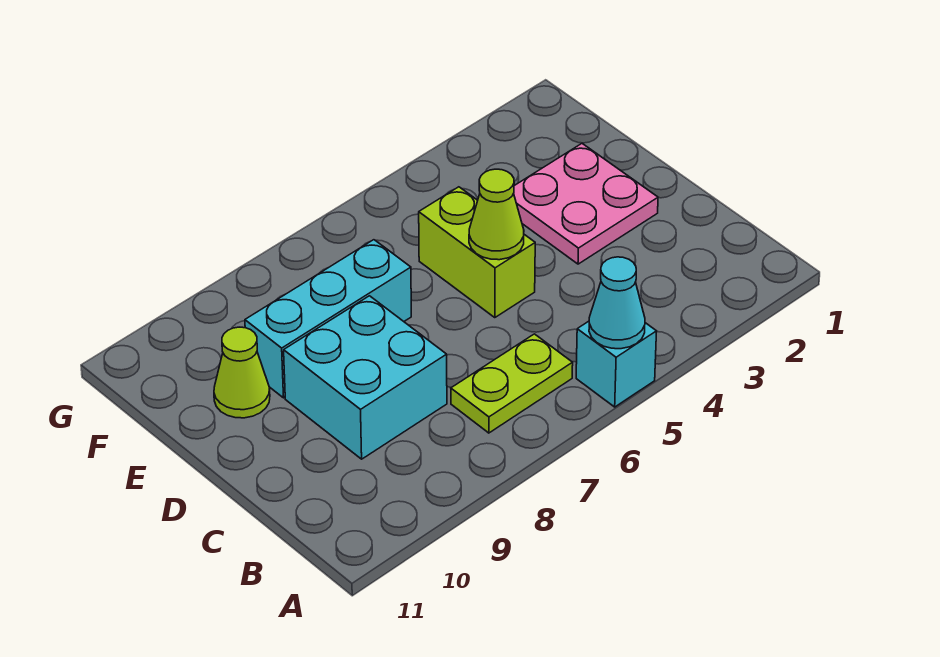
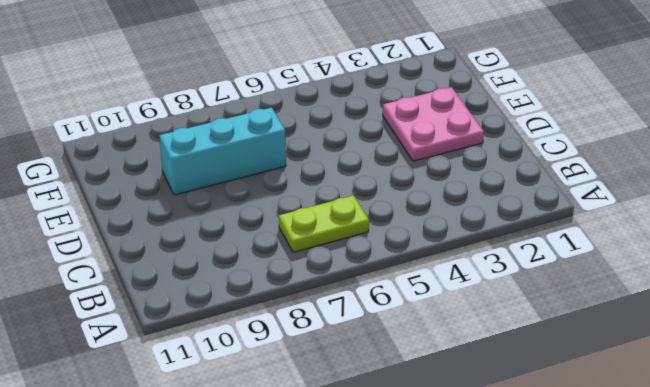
none -> cyan brick A5 level 1
none -> cyan brick C8:D9 level 1

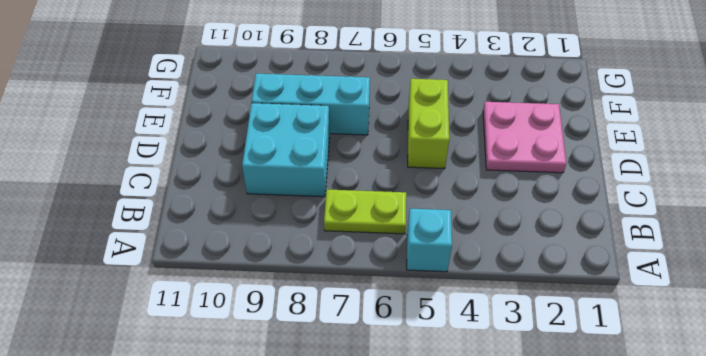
none -> lime cone E10 level 1
none -> cyan cone A5 level 2

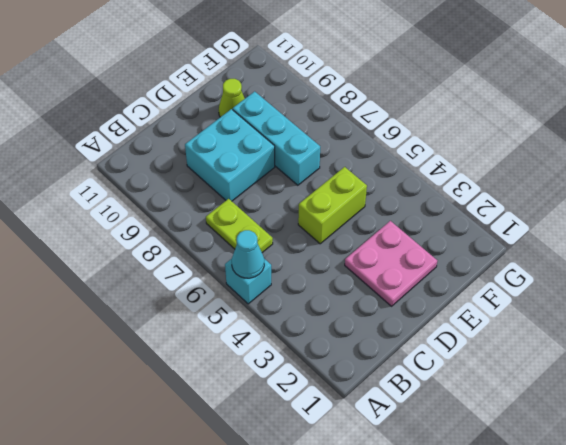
none -> lime cone D5 level 2

